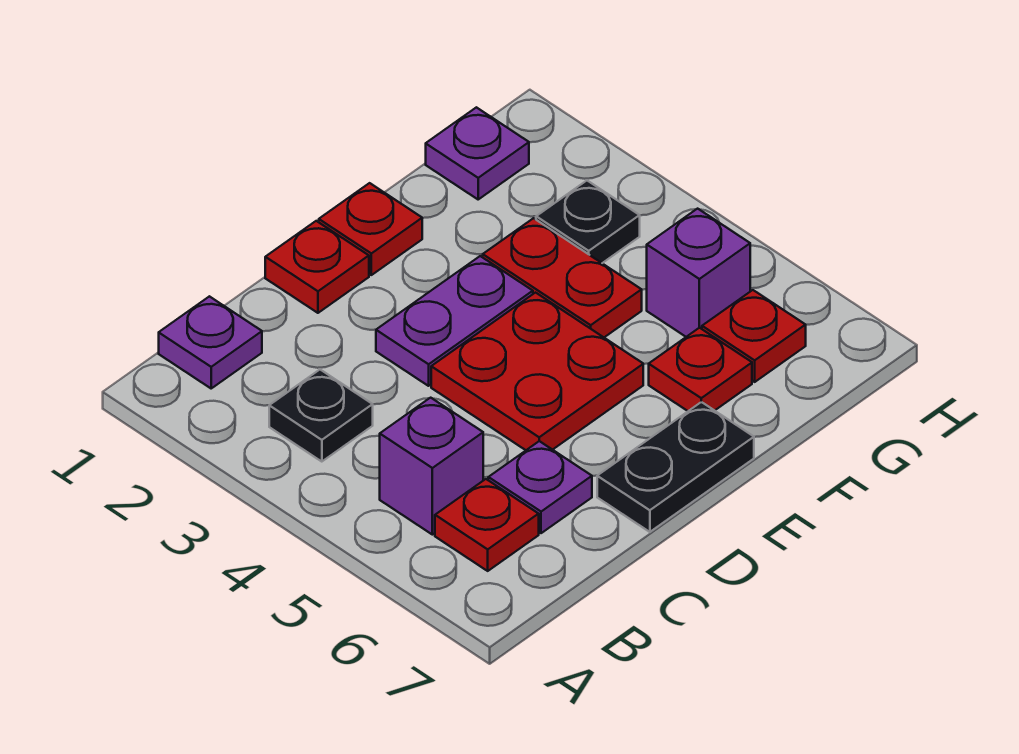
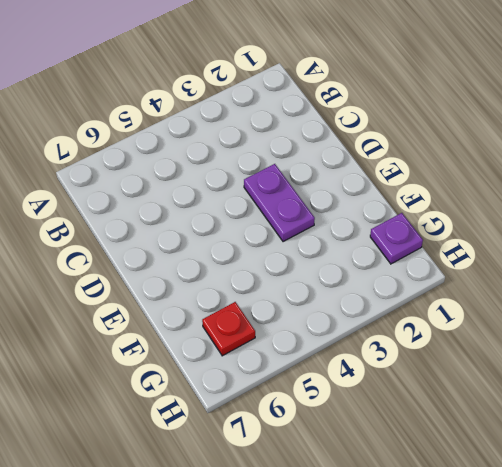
none -> purple plate B1 level 1
none -> black plate B3 level 1
none -> purple brick B5 level 1

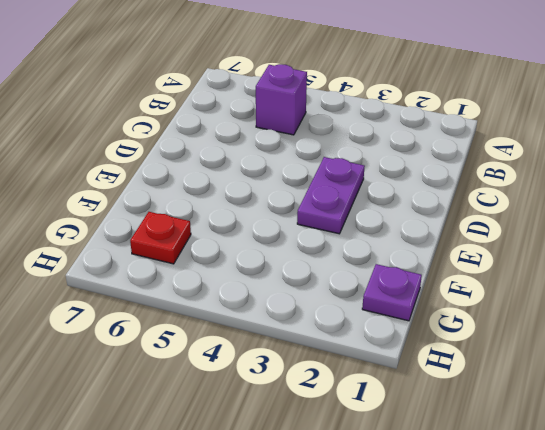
none -> purple plate B1 level 1
none -> black plate B3 level 1
none -> red plate B6 level 1

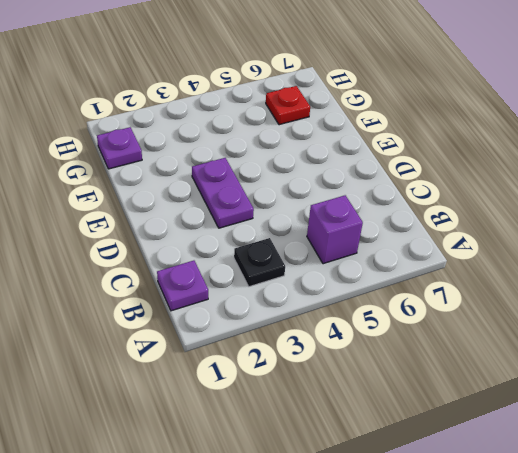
none -> red plate B6 level 1
none -> purple plate C6 level 1
none -> red plate D1 level 1

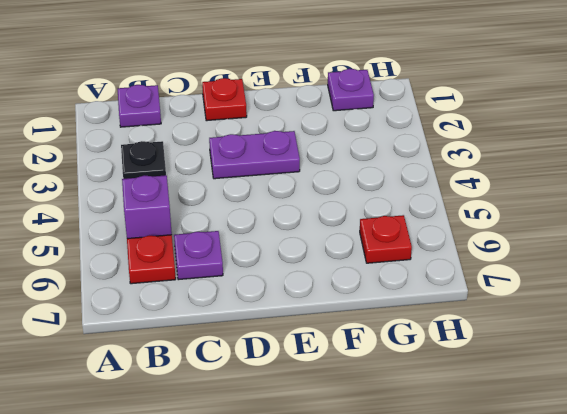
none -> red plate D4:E5 level 1
none -> black plate D7:E7 level 1
none -> red plate E1 level 1

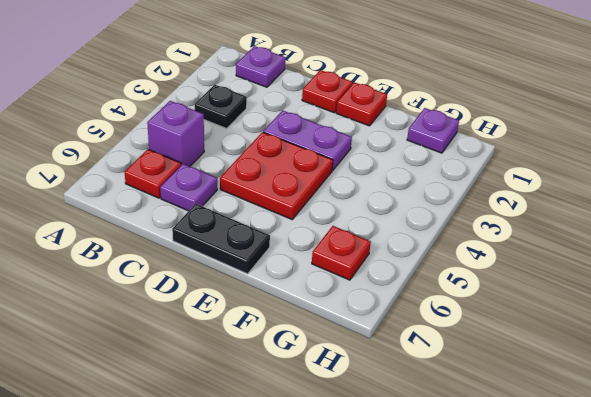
none -> red plate F3:F4 level 1
none -> red plate F6 level 1
none -> black plate G3 level 1

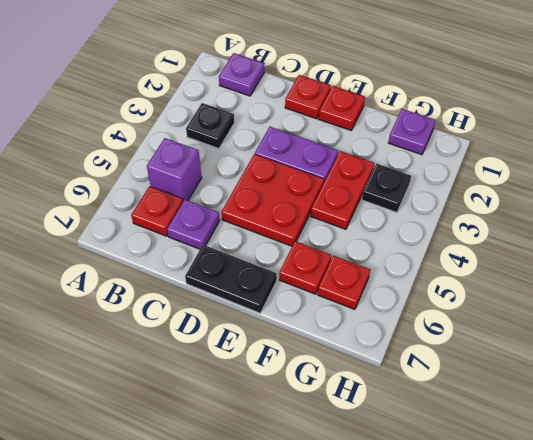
none -> purple brick G5 level 1

